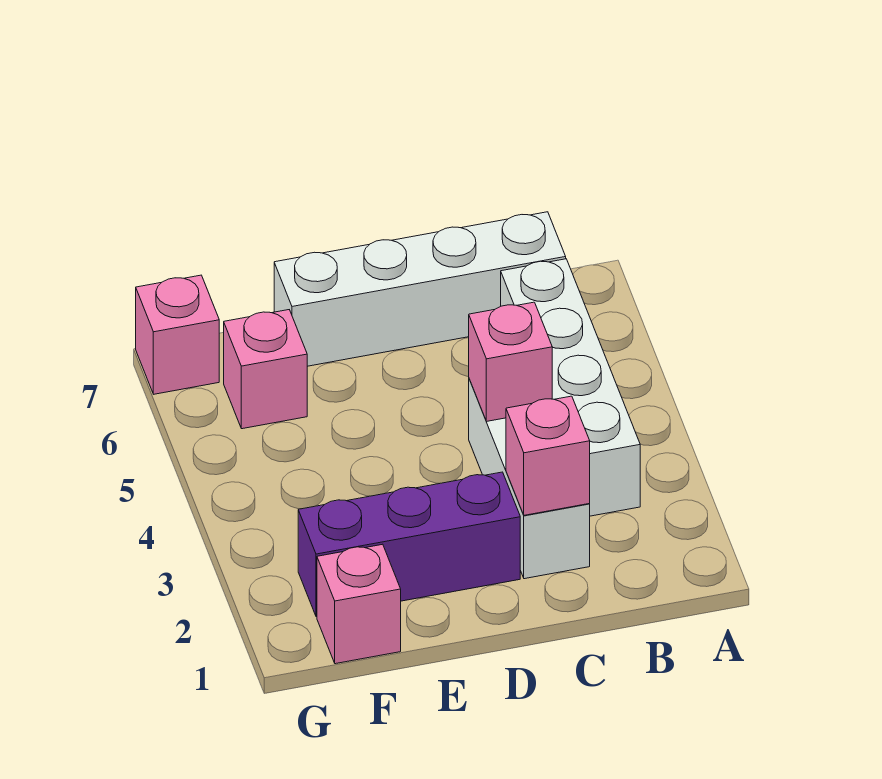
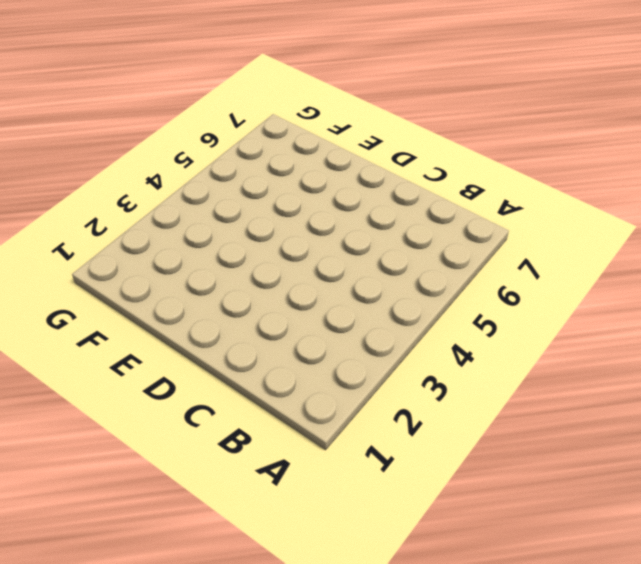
none -> white brick B3:B6 level 1
none -> white brick B7:E7 level 1

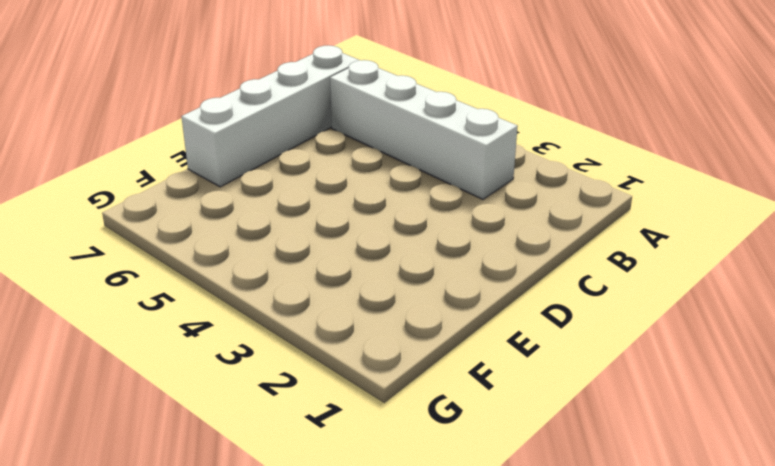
none -> white brick C2:C4 level 1
none -> purple brick D2:F2 level 1

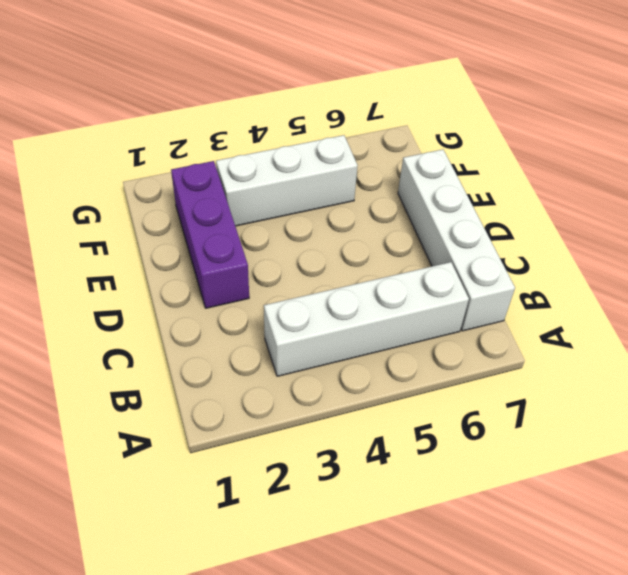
white brick F3:F5 level 1 -> white brick C2:C4 level 1
none -> pink brick F1 level 1
none -> pink brick F6 level 1

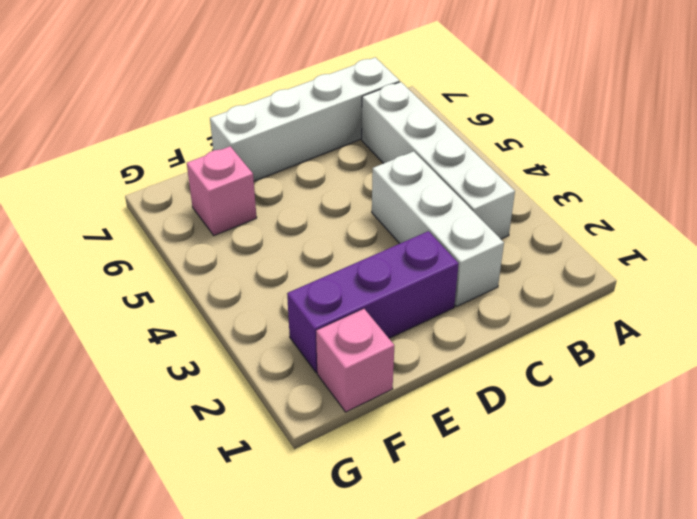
none -> pink brick G7 level 1
none -> pink brick C2 level 2

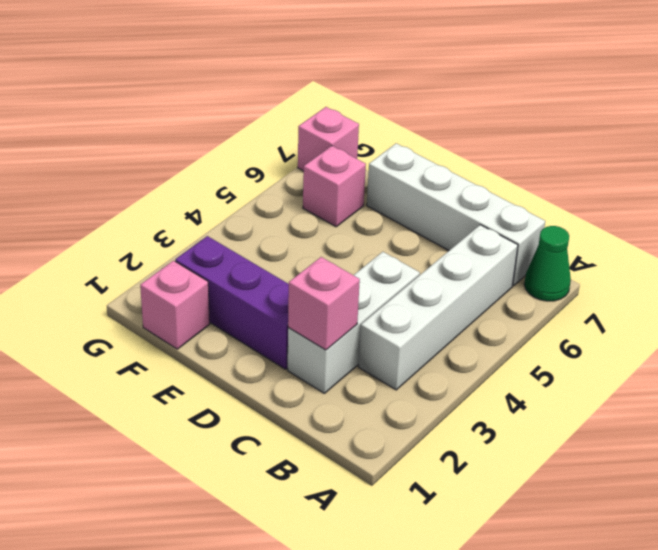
green cone A7 level 1 -> none
none -> pink brick C4 level 2

